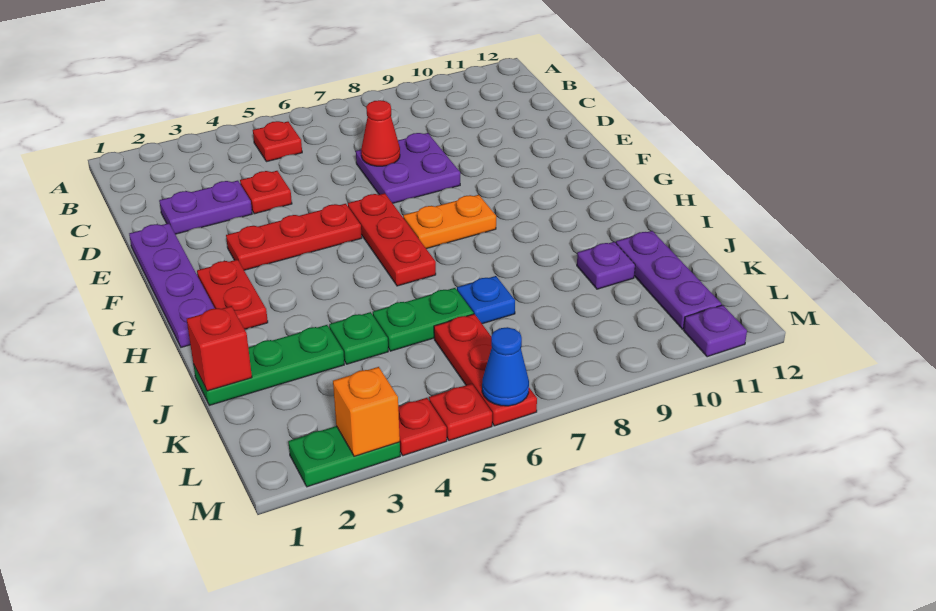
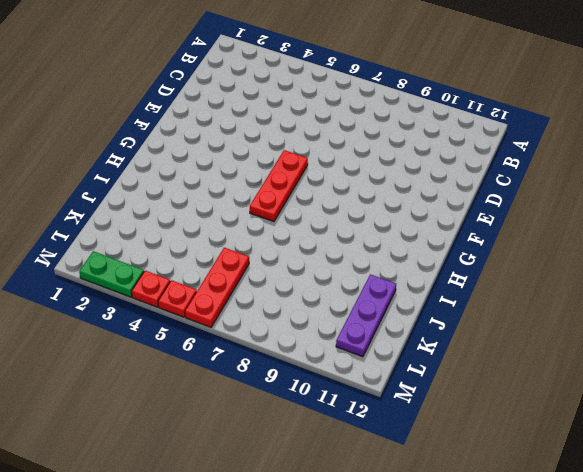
none -> red plate B5 level 1
none -> purple plate D2:D3 level 1
none -> red plate D4 level 1

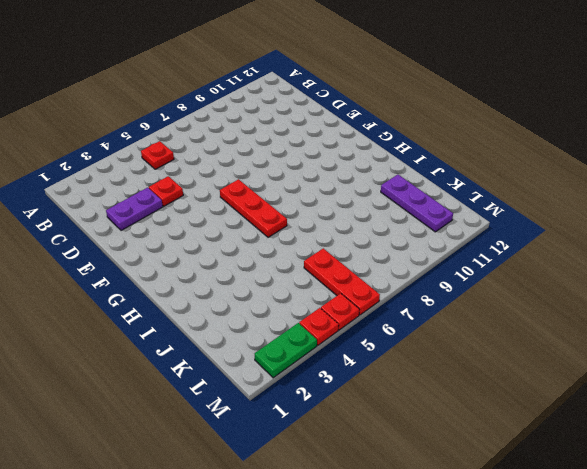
none -> purple plate D7:E8 level 1
none -> purple plate E1:H1 level 1
none -> red plate F3:F5 level 1

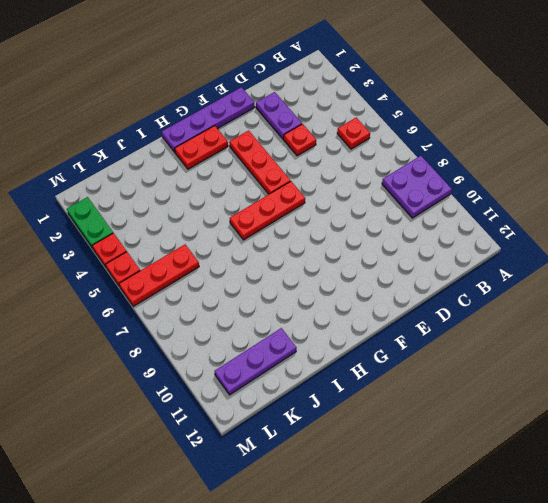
purple plate A8:B9 level 1 -> purple plate D7:E8 level 1
none -> orange plate G7:G8 level 1
none -> green plate J1:J3 level 1
none -> green plate J4 level 1

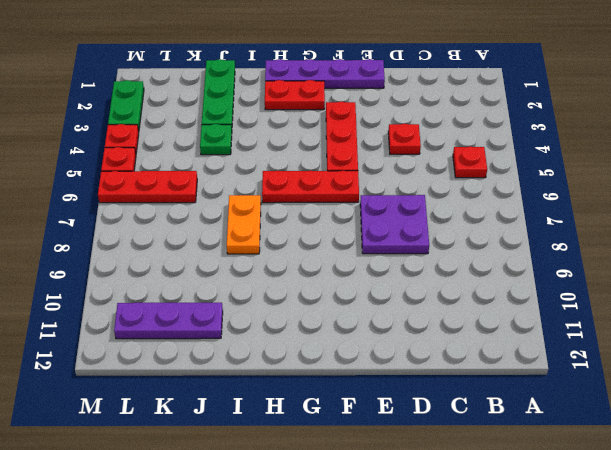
orange plate I7:I8 level 1 -> orange plate G7:G8 level 1
none -> purple plate D2:D3 level 1
none -> green plate J5:J6 level 1
none -> blue plate J7 level 1

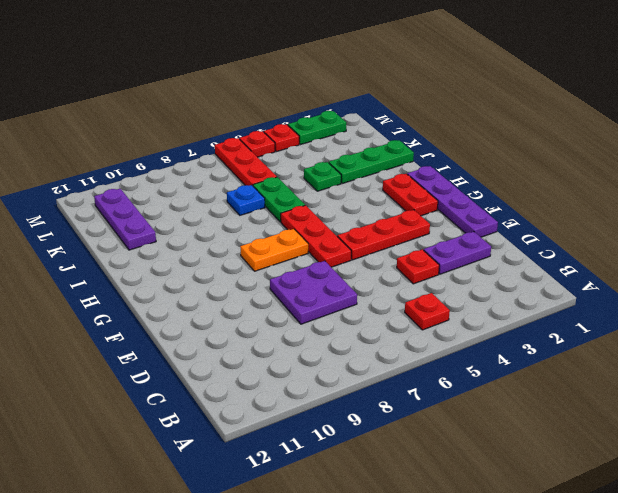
green plate I6:J6 level 1 -> green plate J5:J6 level 1
none -> purple plate J10 level 1
none -> purple plate M11 level 1
none -> red cone D7 level 2

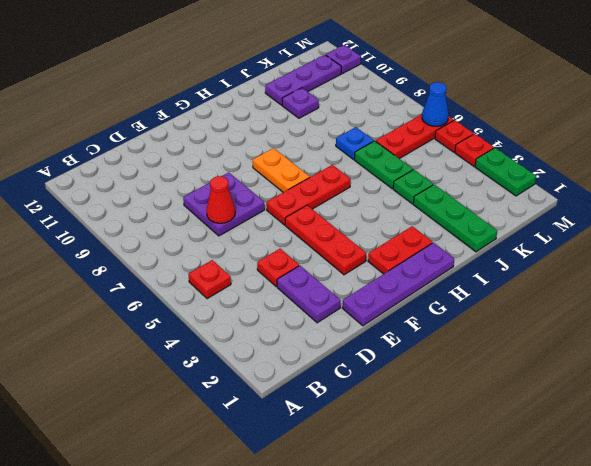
none -> red brick J1 level 2
none -> orange brick M3 level 2

